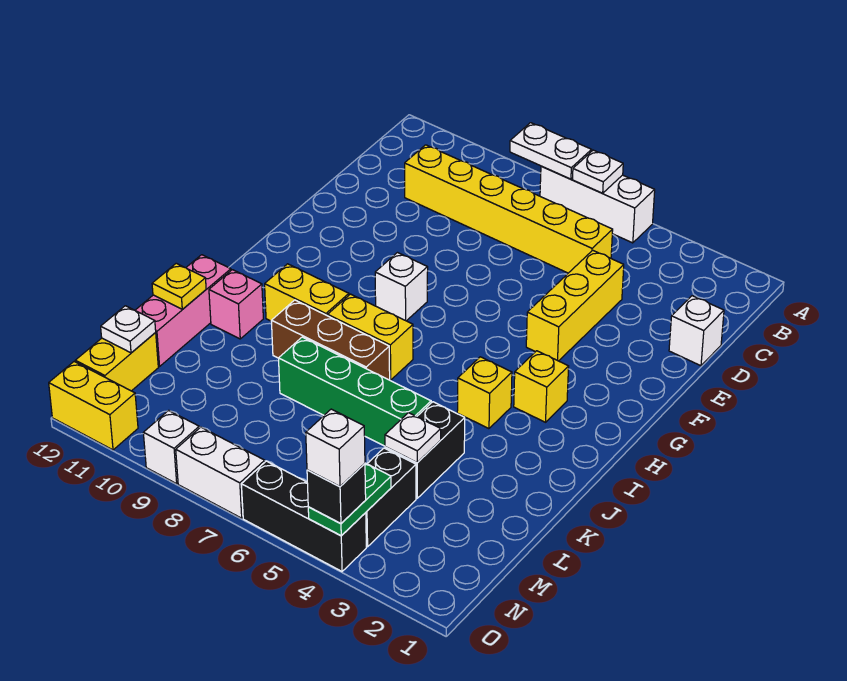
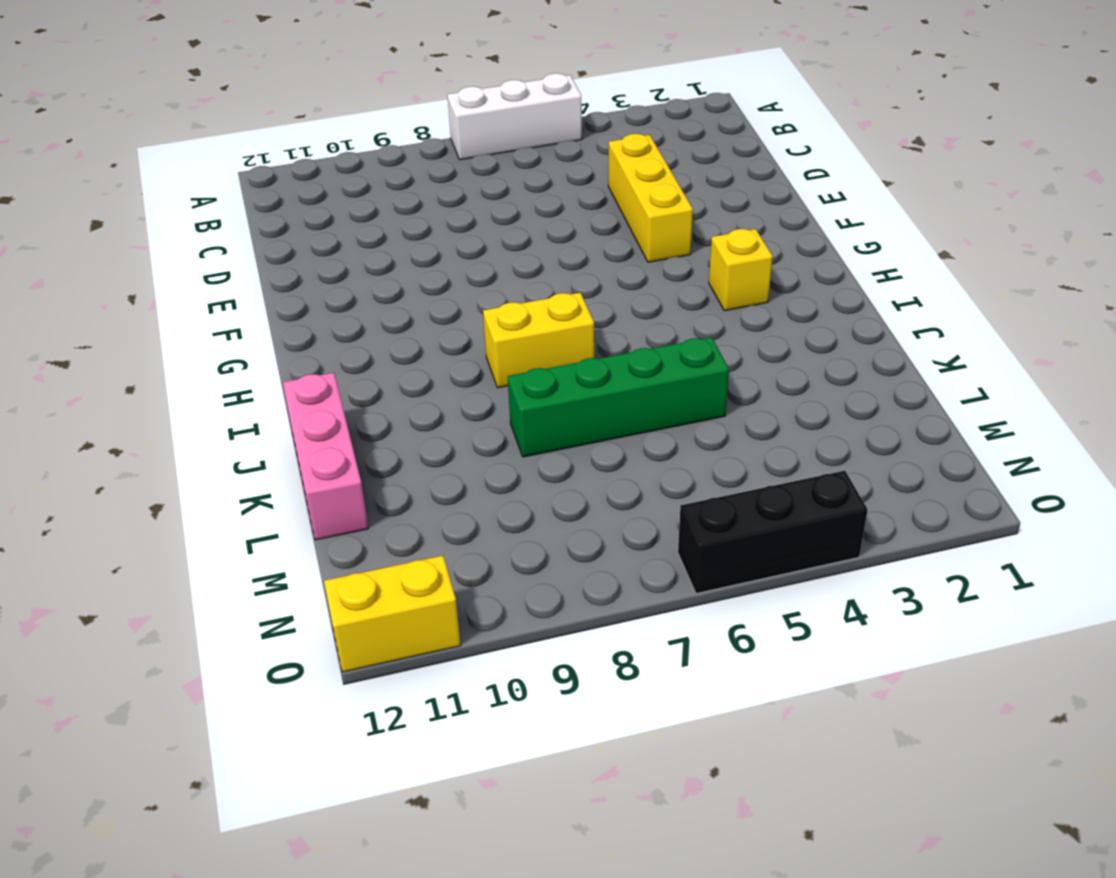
none -> yellow brick C5:C10 level 1
none -> white brick D1 level 1
none -> white brick G8 level 1

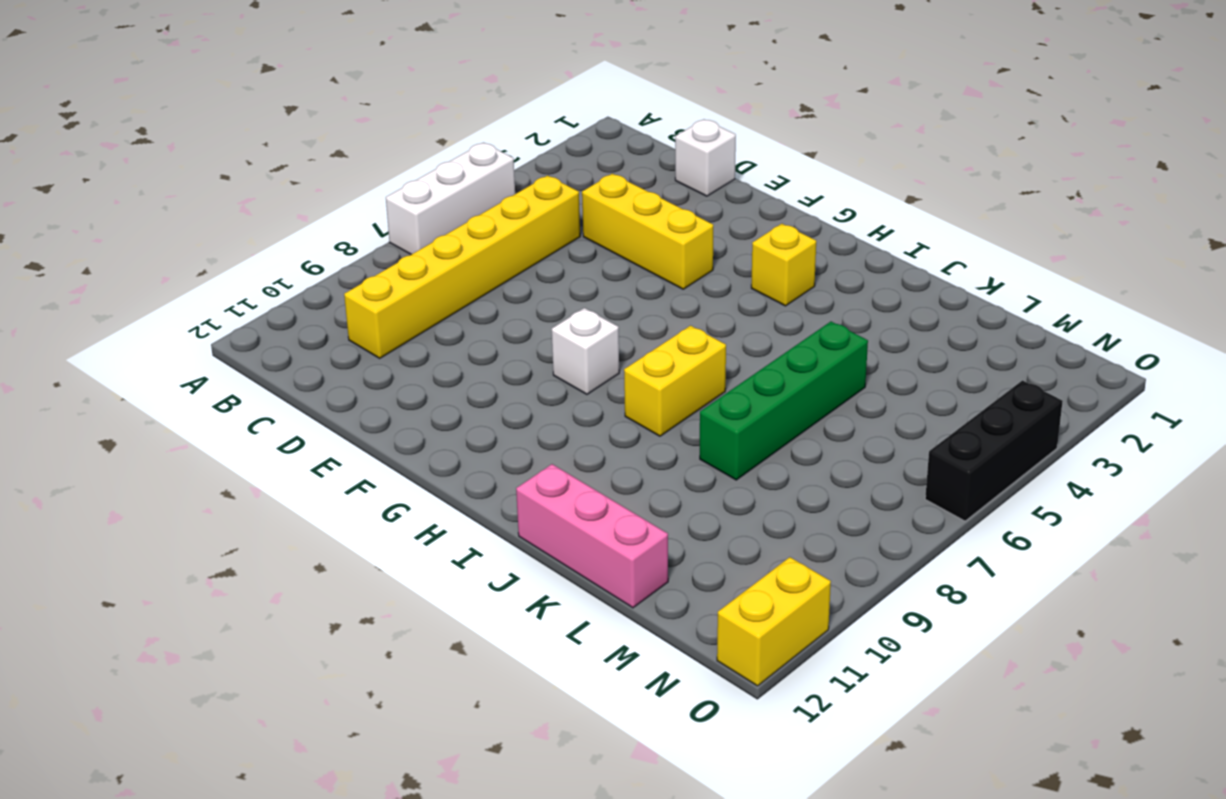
none -> yellow brick I4 level 1
none -> yellow brick I9:I10 level 1
none -> brown brick J7:J9 level 1

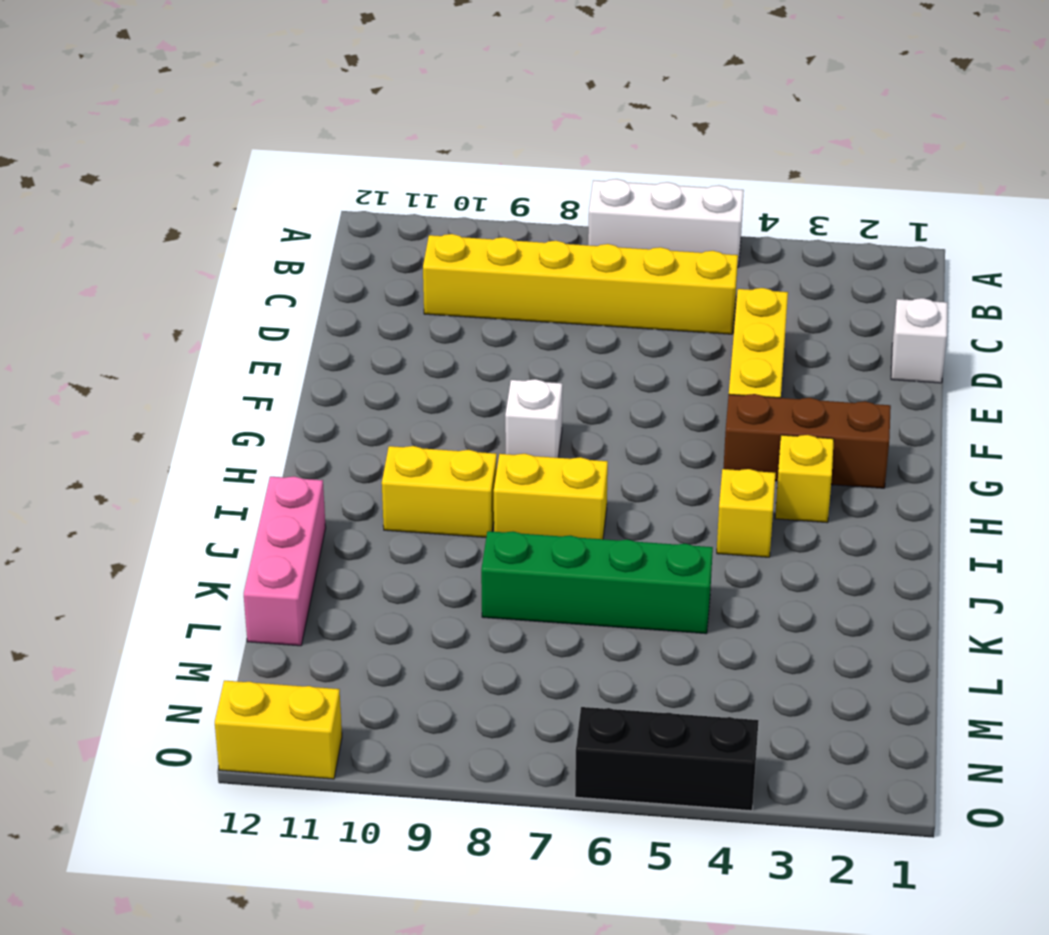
brown brick G2:G4 level 1 -> brown brick J7:J9 level 1
none -> pink brick J11 level 1
none -> black brick K4:L4 level 1
none -> black brick M4:N4 level 1

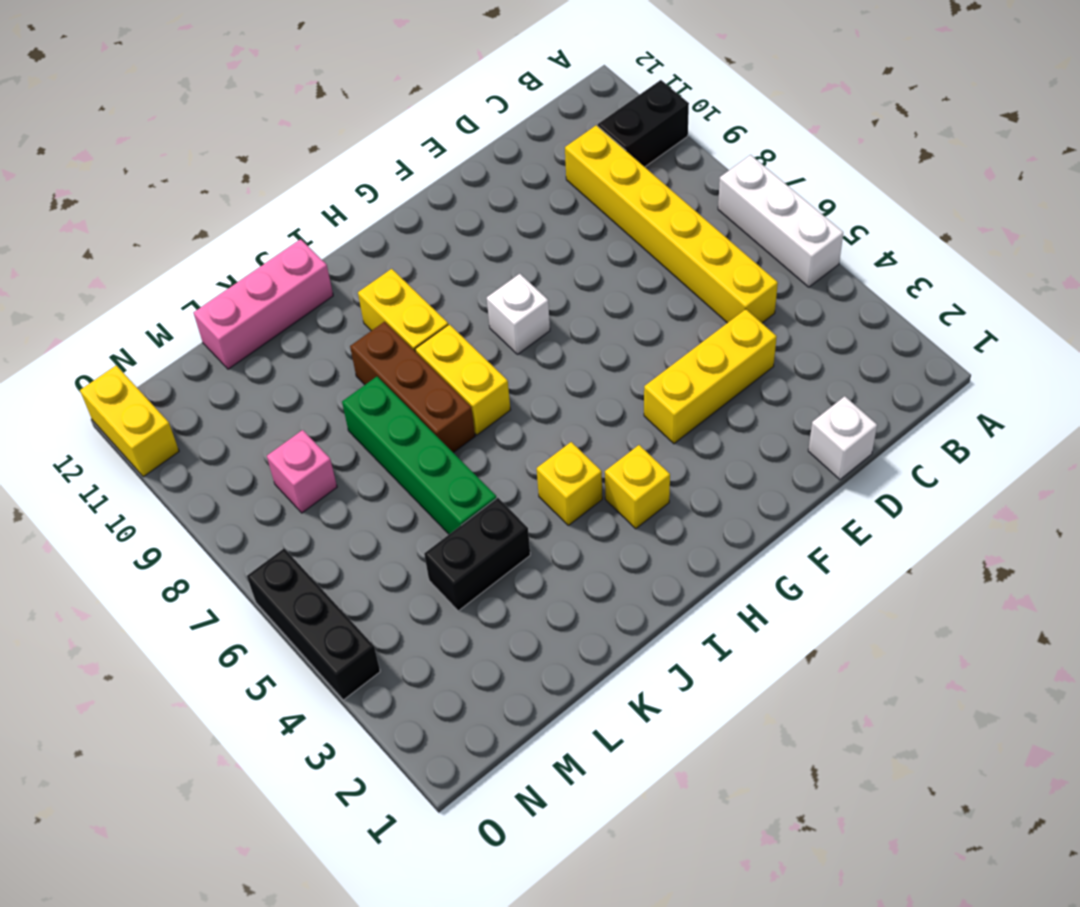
black brick A10:B10 level 1 -> black brick M4:N4 level 1
pink brick M8 level 1 -> pink brick J11 level 1
none -> yellow brick M12:N12 level 1
none -> white brick O7:O8 level 1
none -> white brick O9 level 1

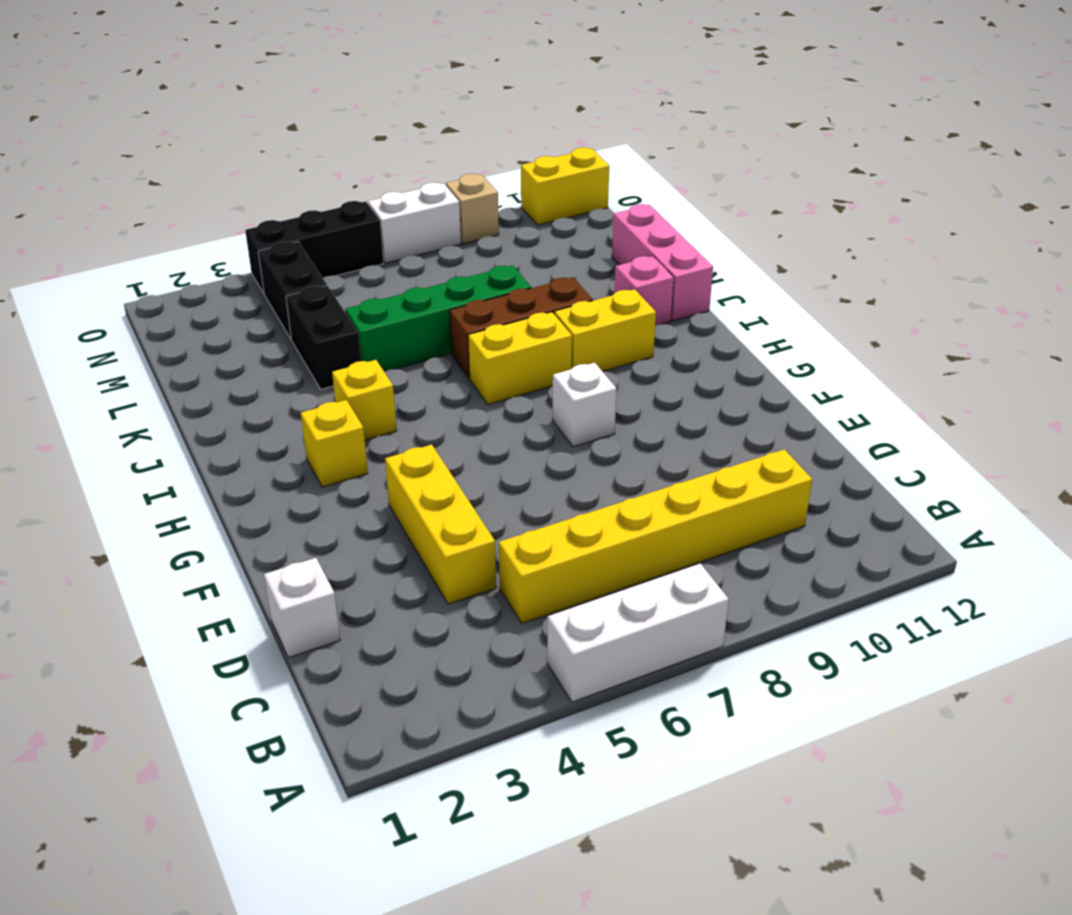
tan brick O9 level 1 -> white brick O9 level 1
none -> yellow brick M12:N12 level 1
none -> white plate A6 level 2
none -> white plate A7:A8 level 2

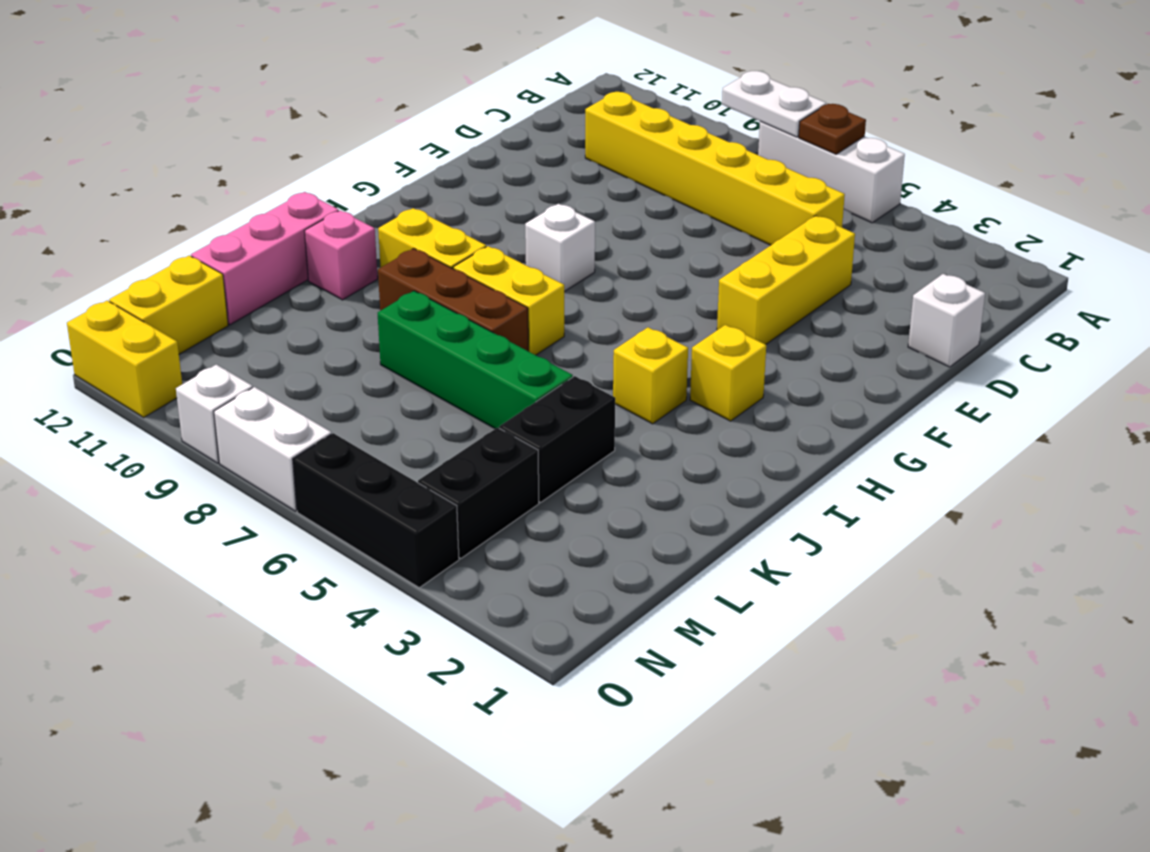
brown plate A6 level 2 -> white plate A6 level 2
none -> yellow plate K12 level 2
none -> white plate L4 level 2
none -> white plate M12 level 2

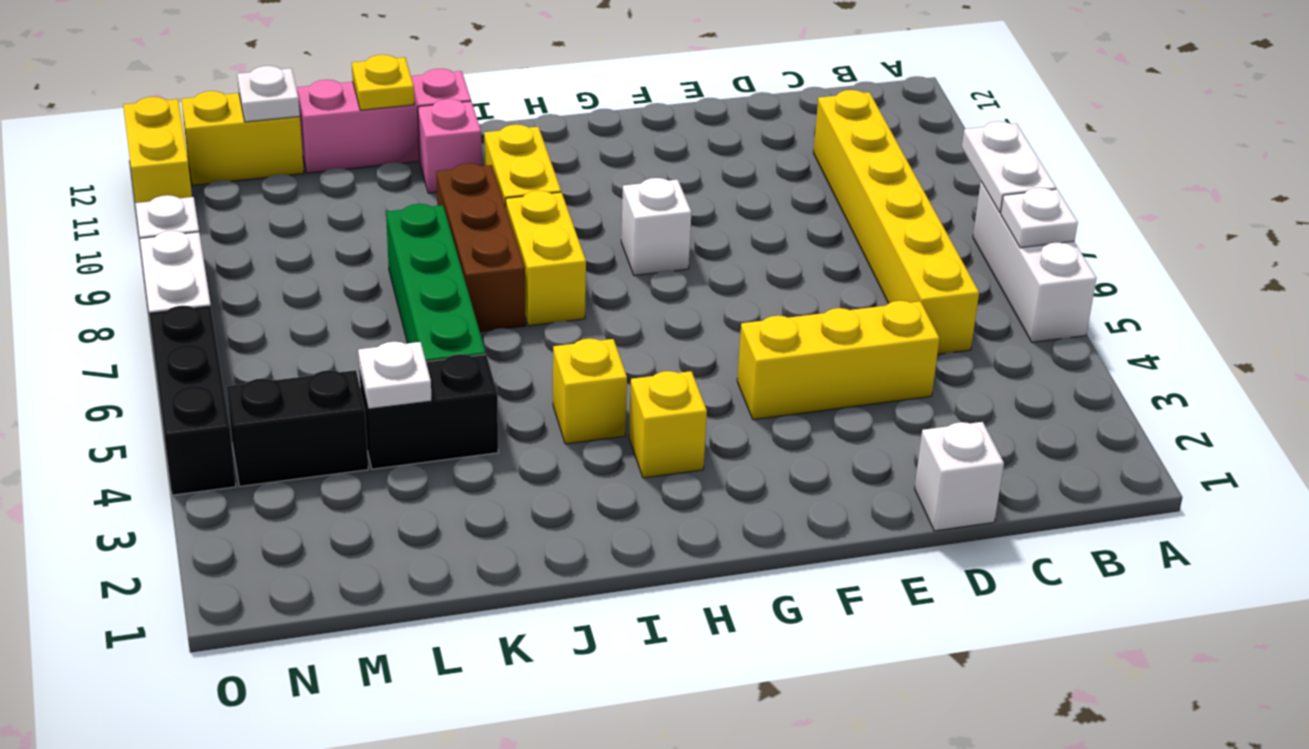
none -> green plate N4:O4 level 2
none -> black brick O4 level 3
none -> white brick O4 level 4

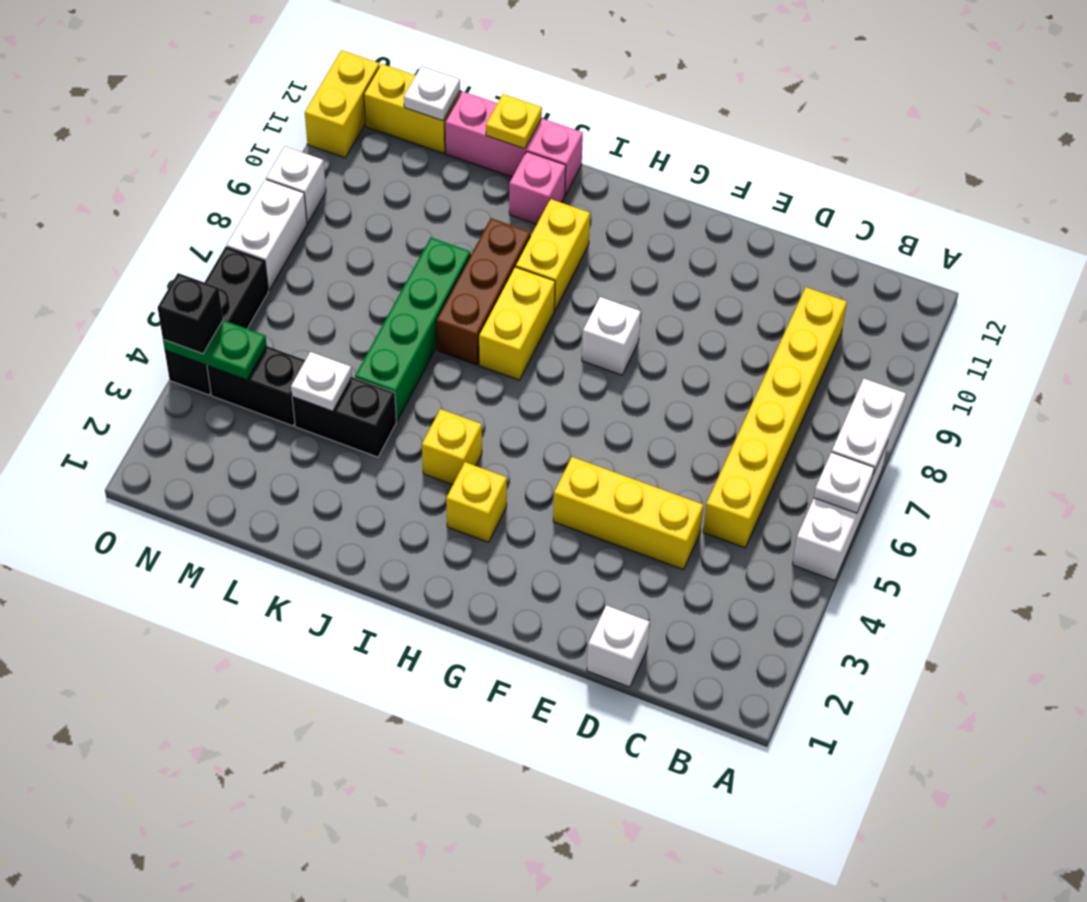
none -> white brick O4 level 4

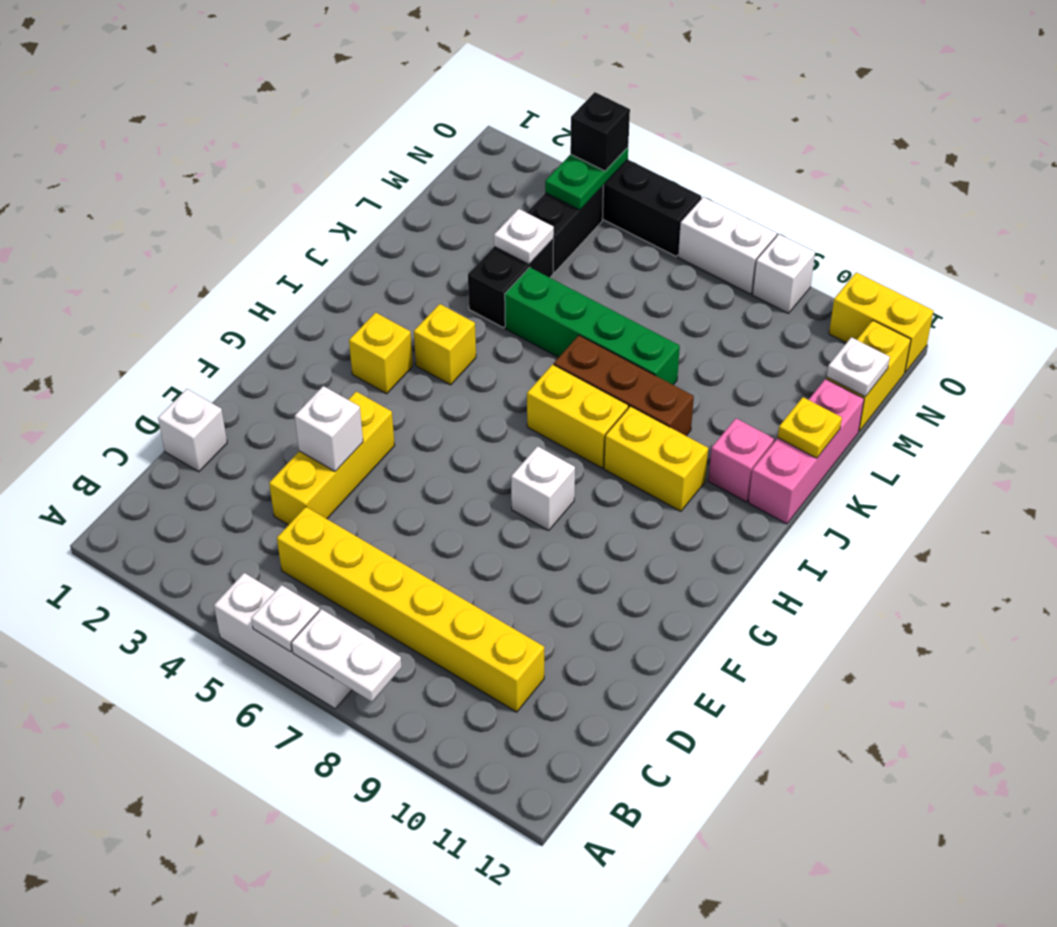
white brick E4 level 2 -> white brick O4 level 4

